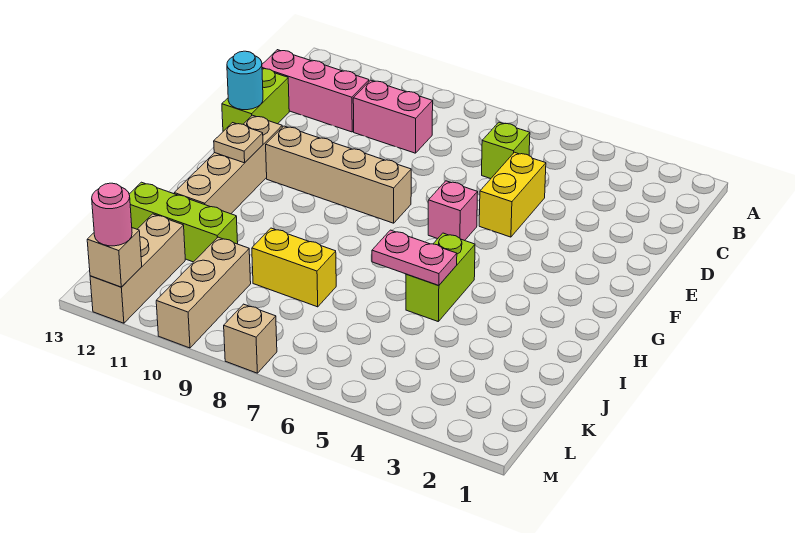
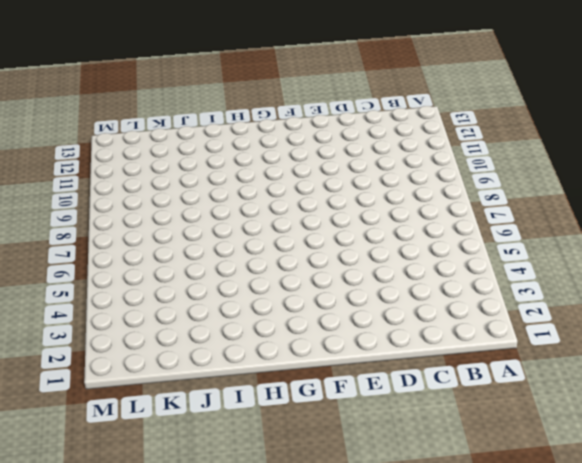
none -> lime brick C6 level 1
none -> pink brick C9:C10 level 1
none -> pink brick C11:C13 level 1

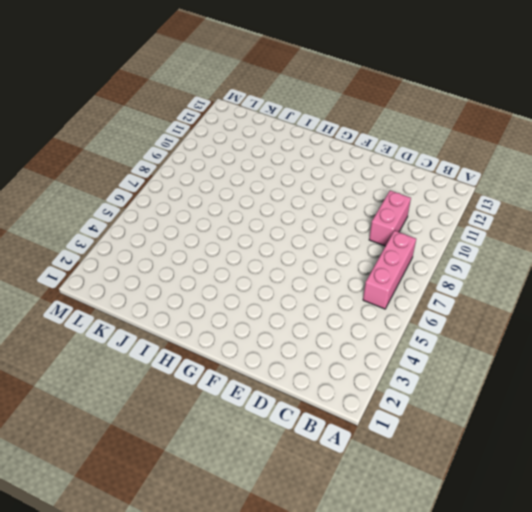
pink brick B6:B8 level 1 -> pink brick C11:C13 level 1
none -> lime brick C6 level 1
none -> yellow brick D5:E5 level 1
none -> lime brick D13:E13 level 1

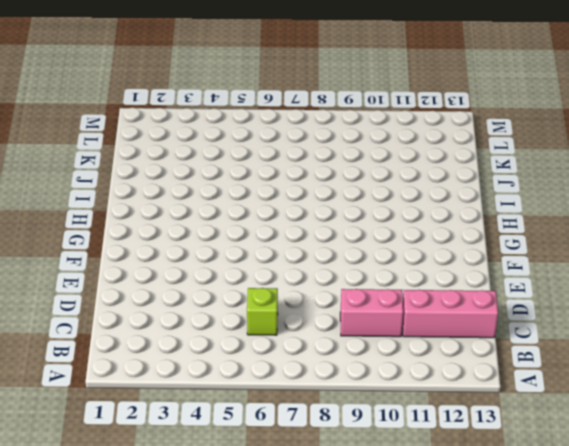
none -> yellow brick D5:E5 level 1
none -> lime brick D13:E13 level 1
none -> pink brick F6 level 1

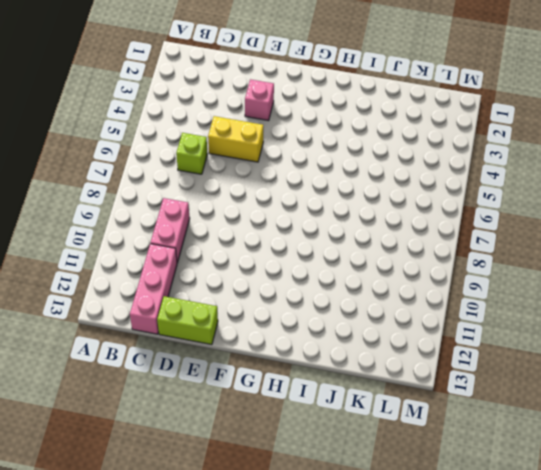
pink brick E3 level 1 -> pink brick F6 level 1
none -> tan brick F8:F11 level 1
none -> tan brick F12:I12 level 1
none -> lime brick H5:I5 level 1

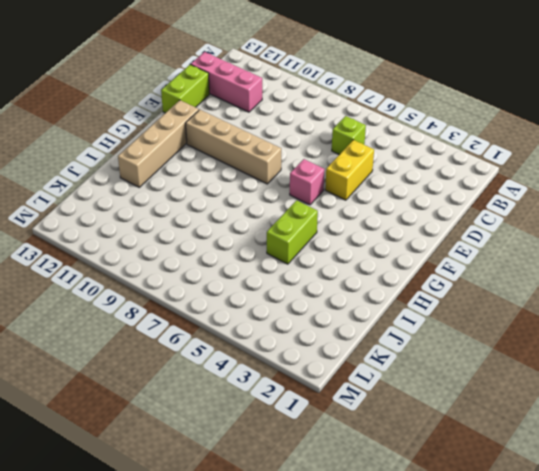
none -> pink brick C9:C10 level 1
none -> yellow brick J8:J9 level 1
none -> lime brick J11:J13 level 1

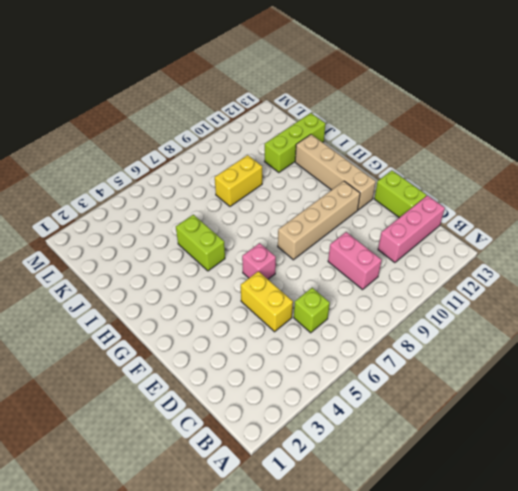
pink brick C9:D9 level 1 -> pink brick C9:C10 level 1
none -> tan brick K10:M10 level 1
none -> tan brick K12:M12 level 1
none -> tan brick M8 level 1

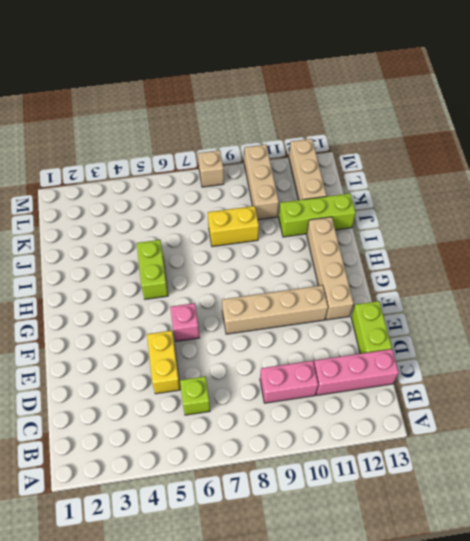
none -> cyan round brick E13 level 2
none -> tan plate G12 level 2
none -> pink plate I5:I6 level 2

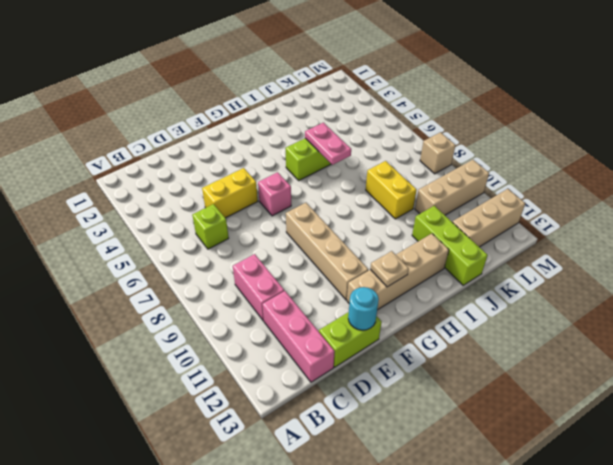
none -> tan brick M12 level 2
none -> pink round brick M12 level 3

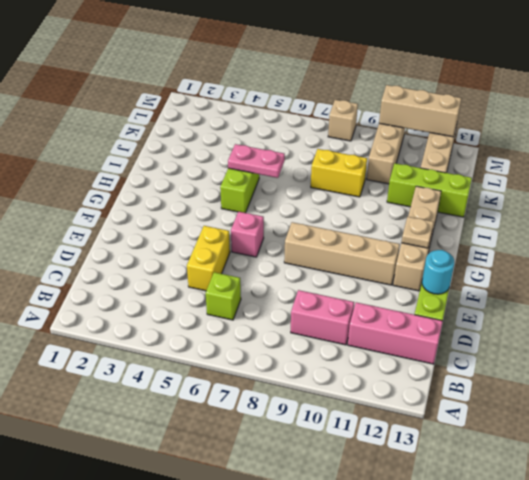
tan brick M10:M12 level 2 -> tan brick M12 level 2
none -> pink round brick M12 level 3

